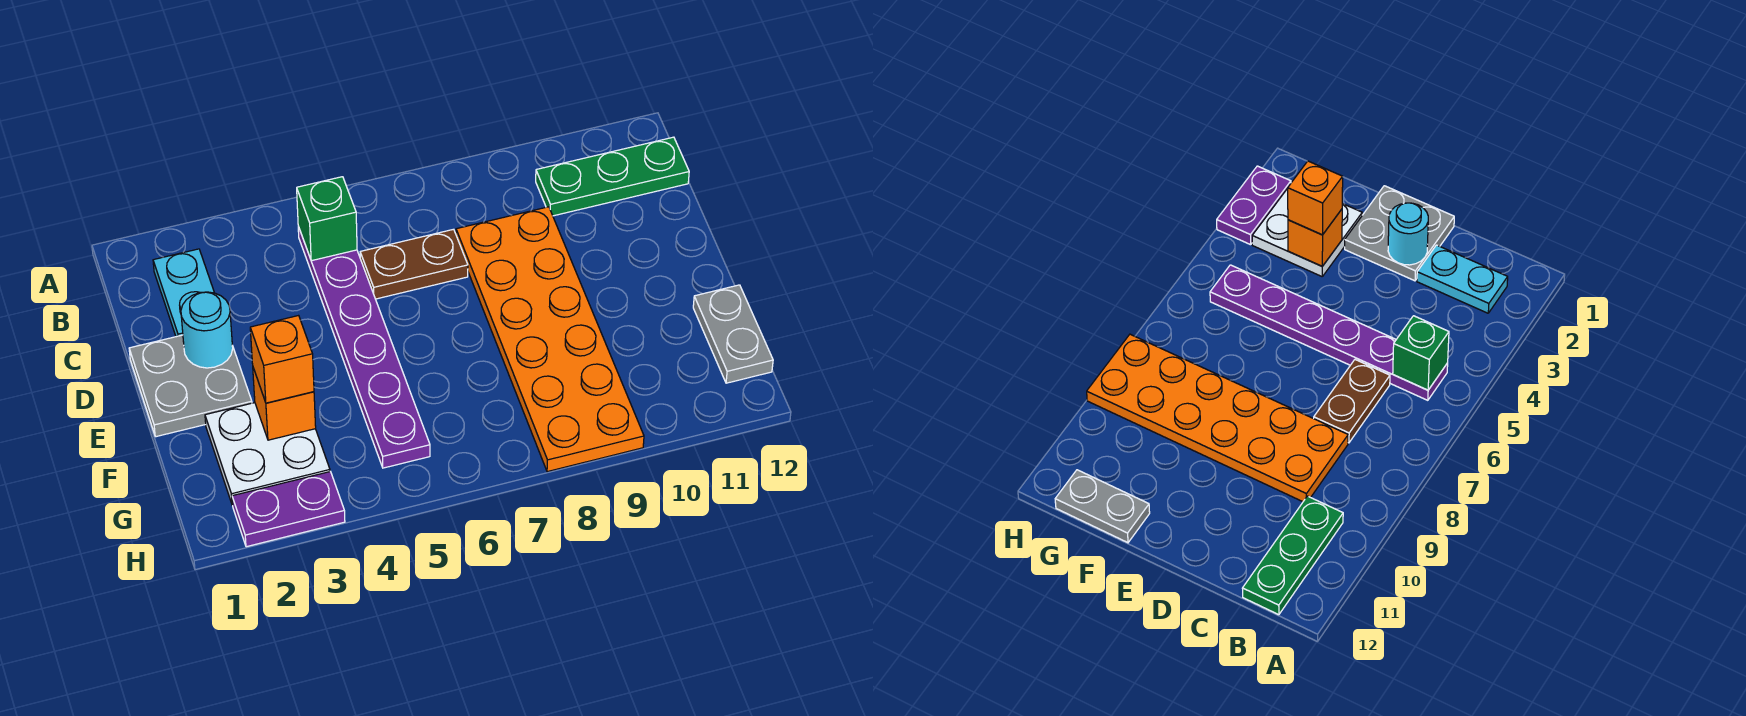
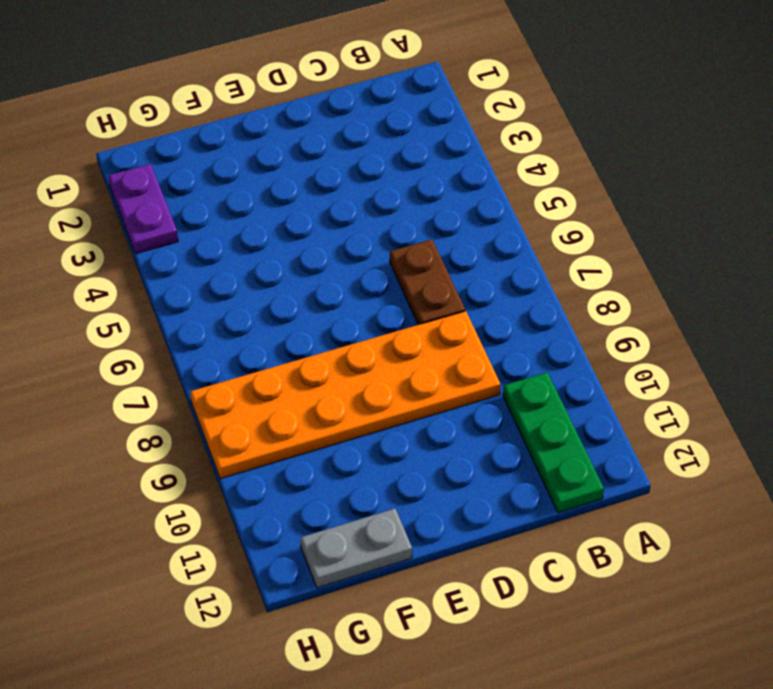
none -> cyan plate B2:C2 level 1
none -> purple plate B5:G5 level 1
none -> grey plate D1:E2 level 1

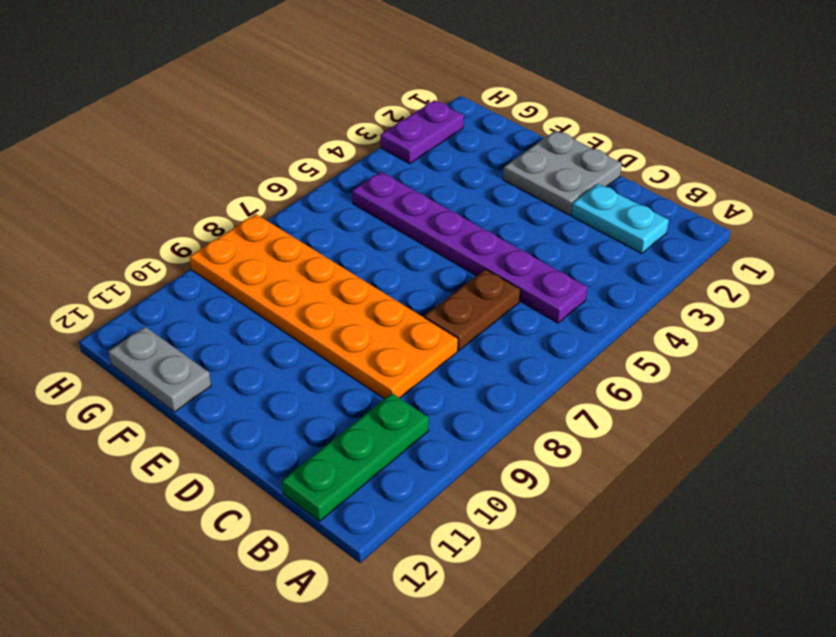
none -> white plate F2:G3 level 1
none -> green brick B5 level 2
none -> cyan round brick D2 level 2

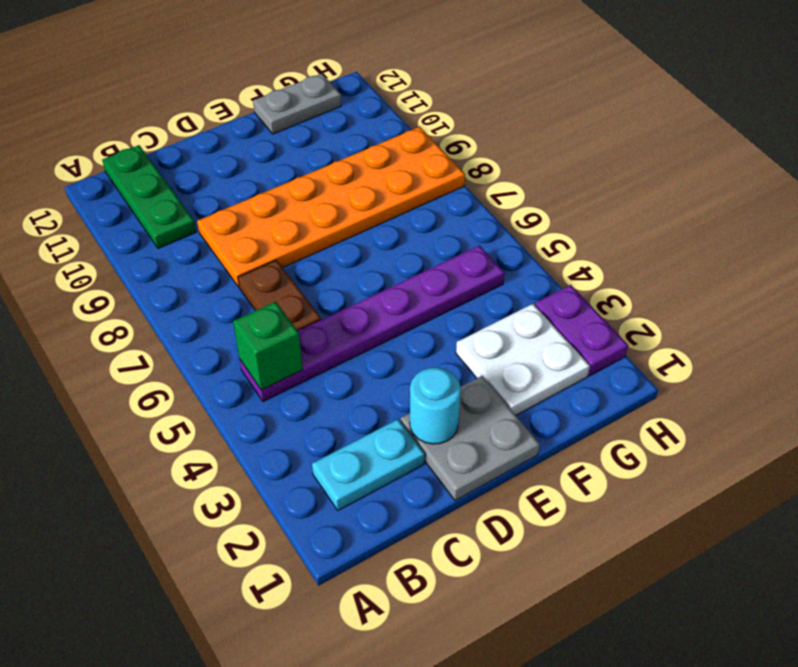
none -> orange brick F3 level 2
none -> orange brick F3 level 3

